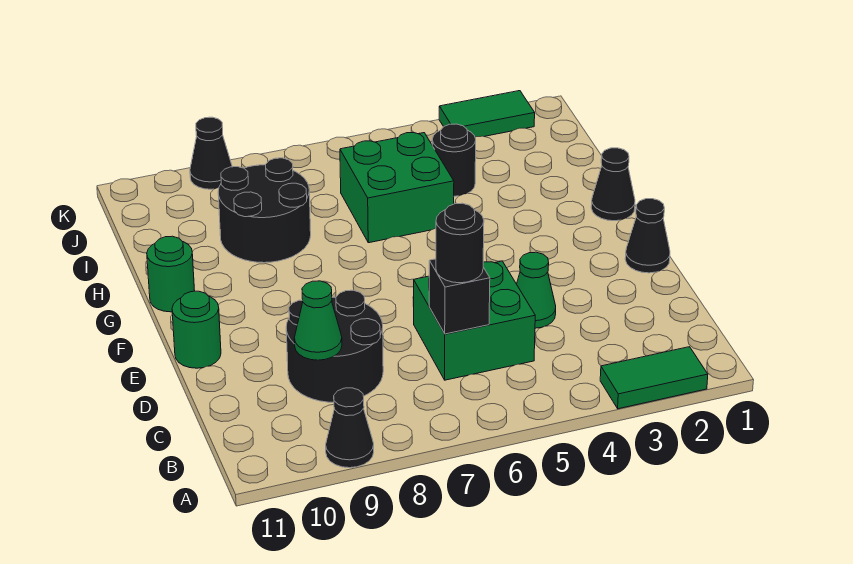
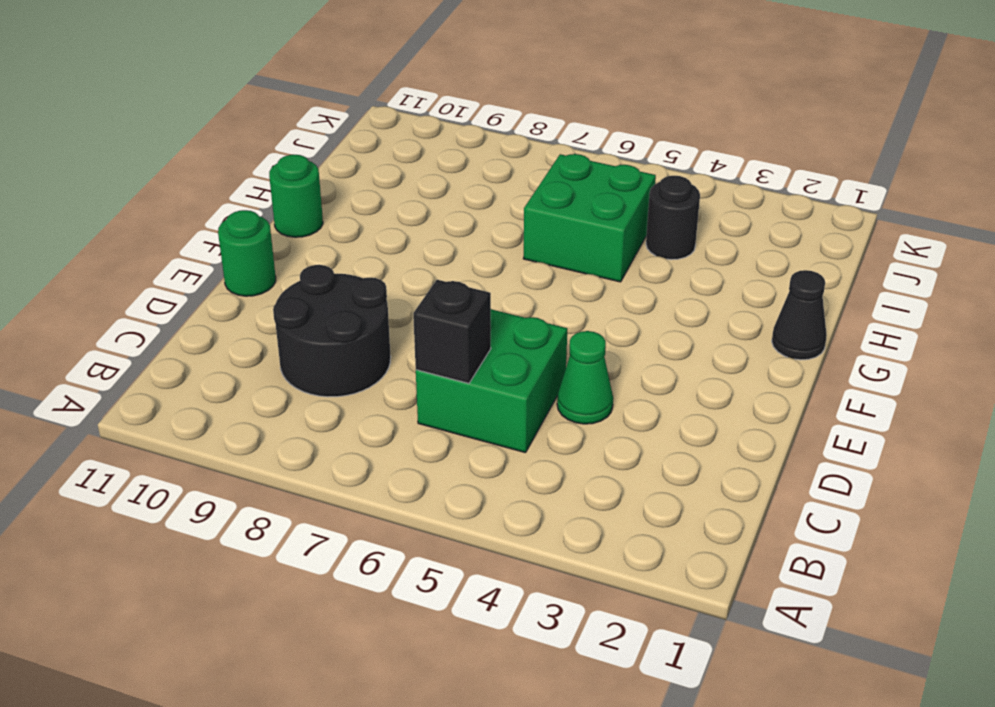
none -> green tile A2:A3 level 1
none -> black cone A9 level 1
none -> black cone E1 level 1

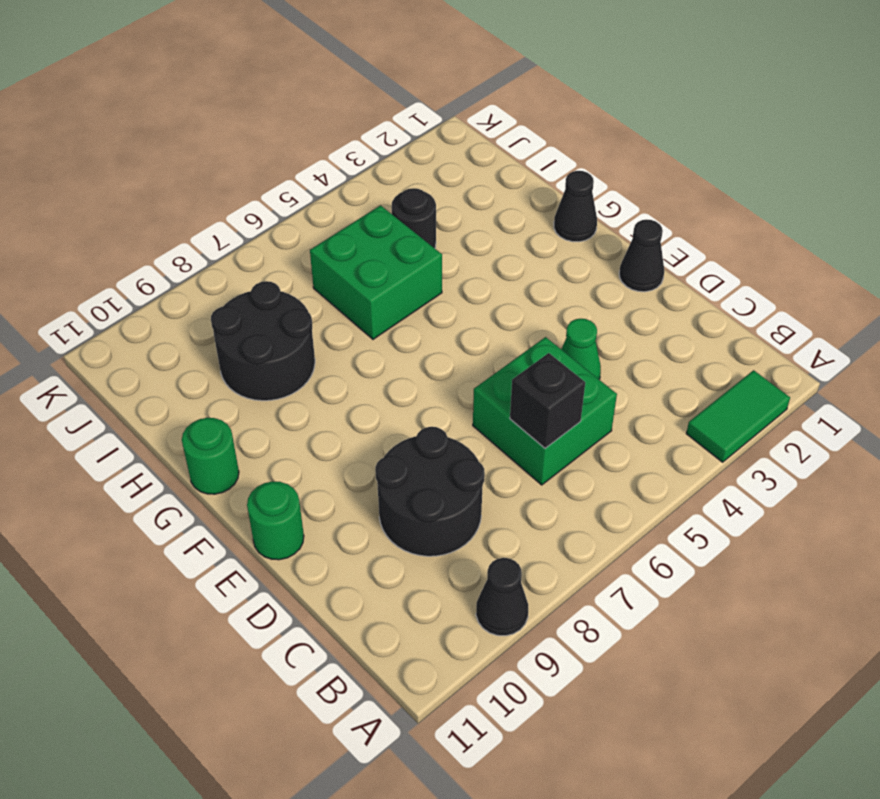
none -> green tile K2:K3 level 1
none -> black cone K9 level 1
none -> green cone C9 level 2

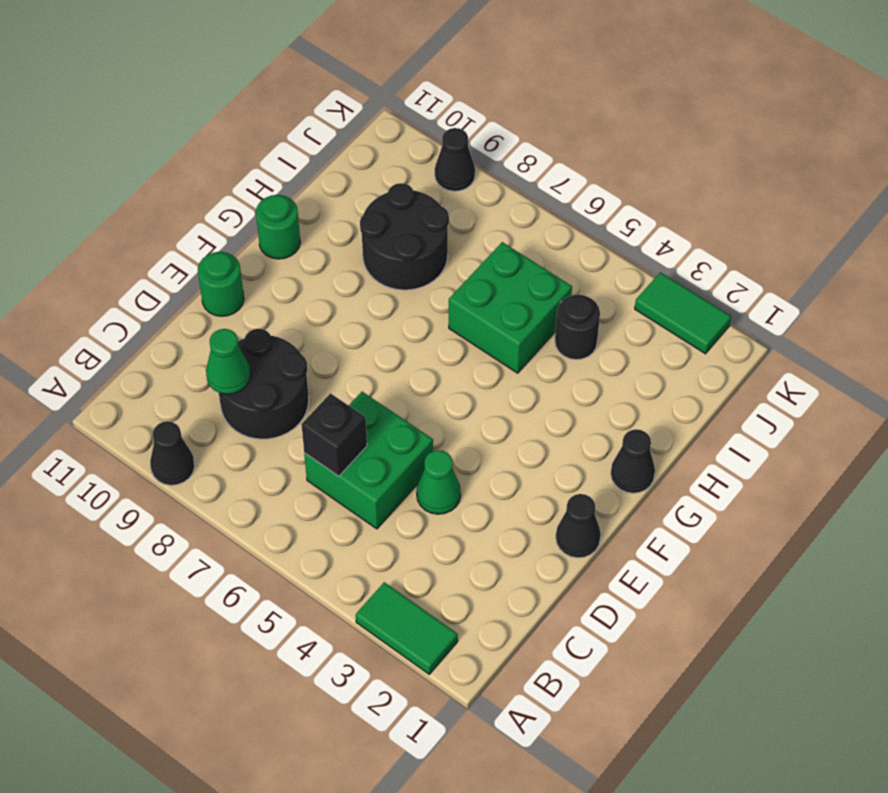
none -> black round brick C6 level 3

